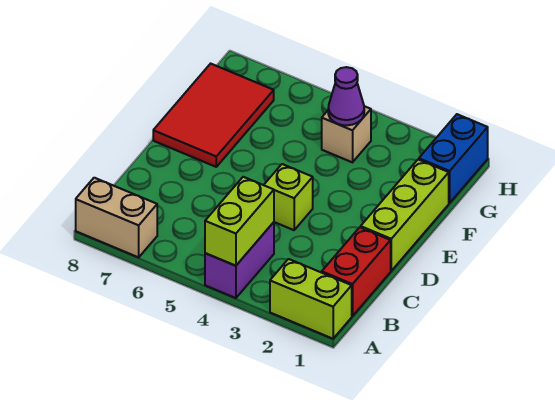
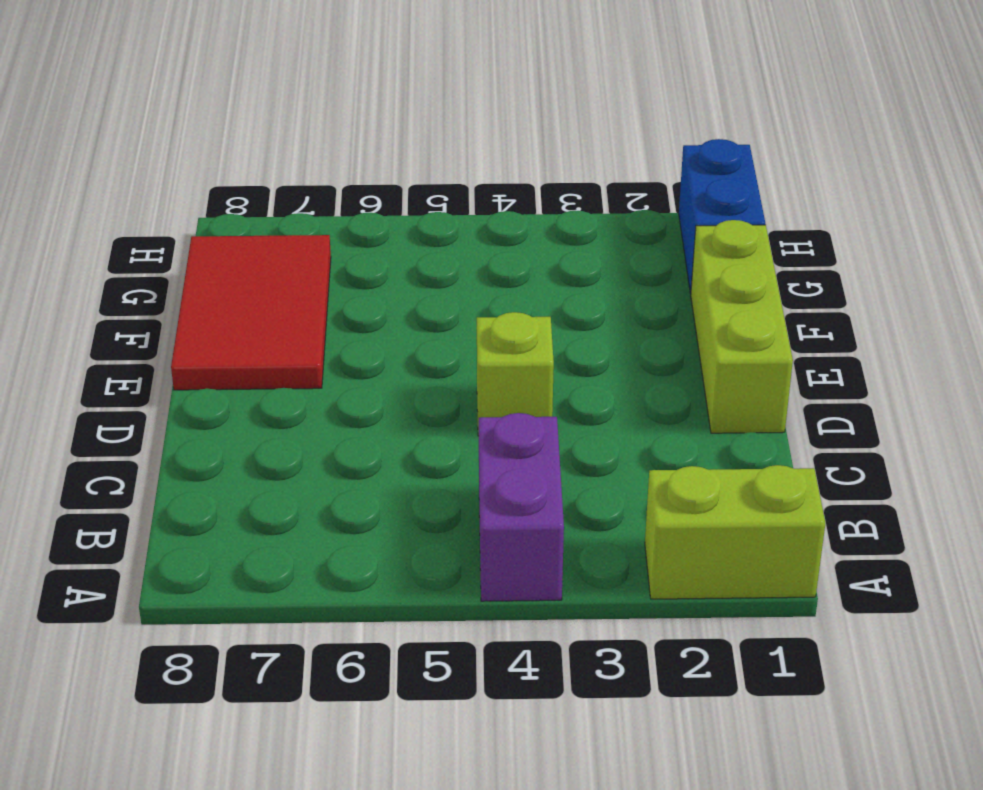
none -> tan brick A7:A8 level 1
none -> red brick B1:C1 level 1

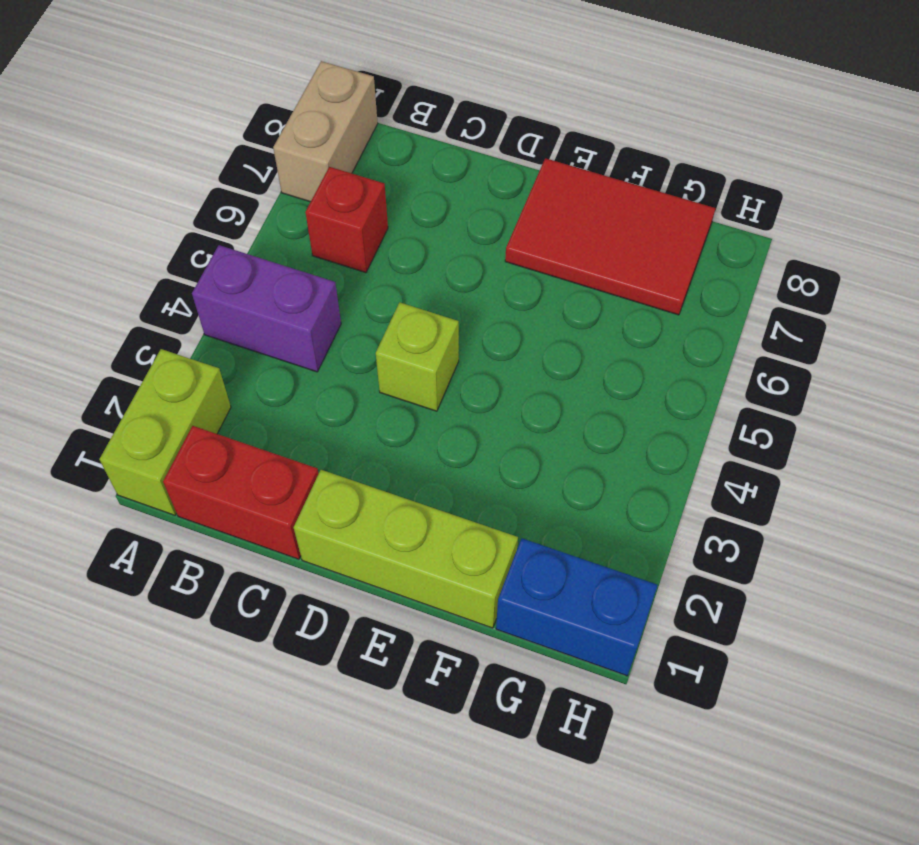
red brick B6 level 1 -> none
none -> tan brick G4 level 1
none -> lime brick A4:B4 level 2

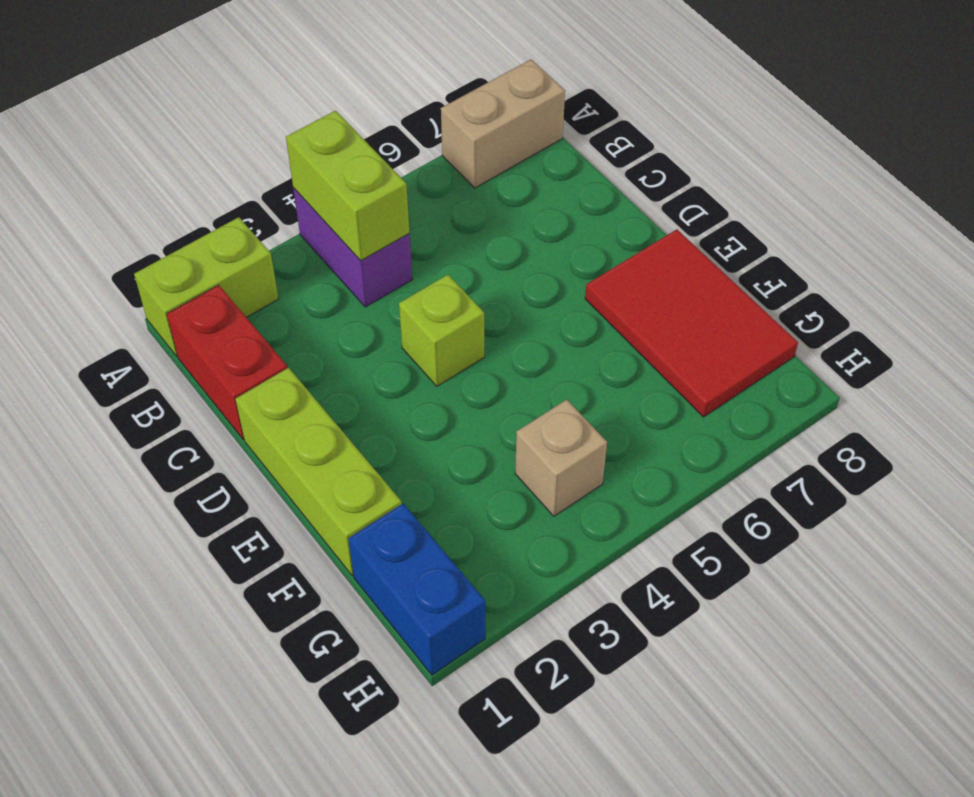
none -> purple cone G4 level 2

